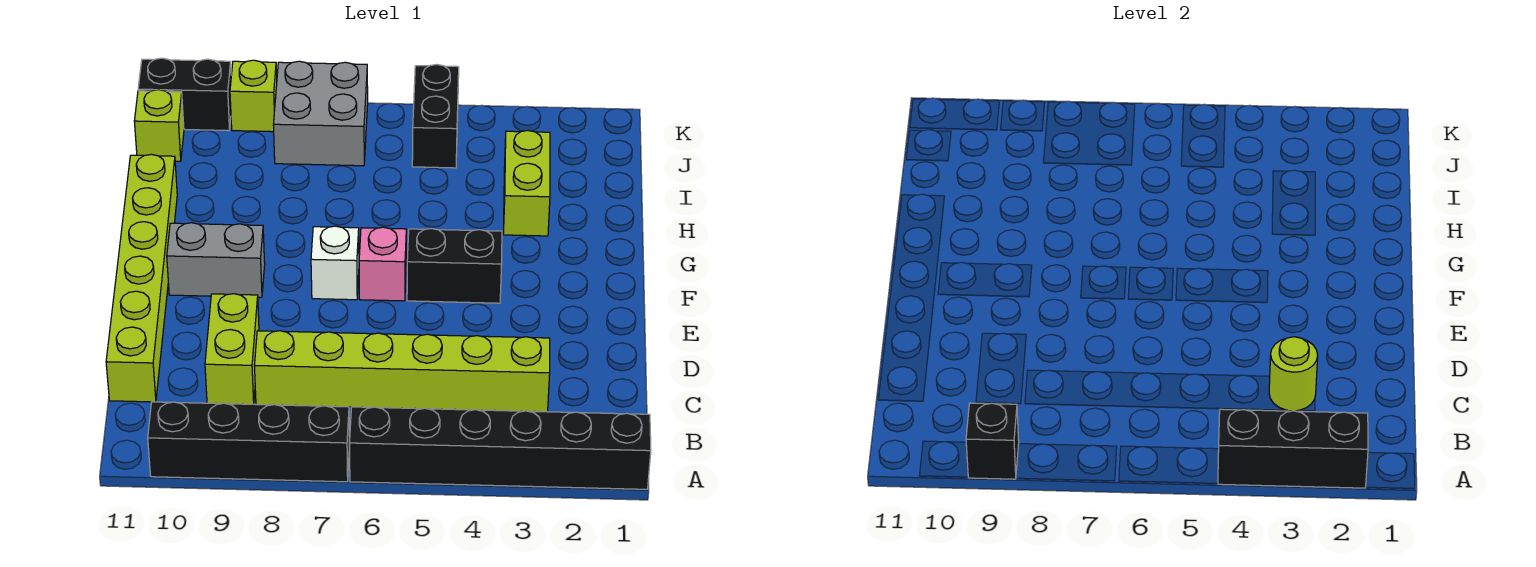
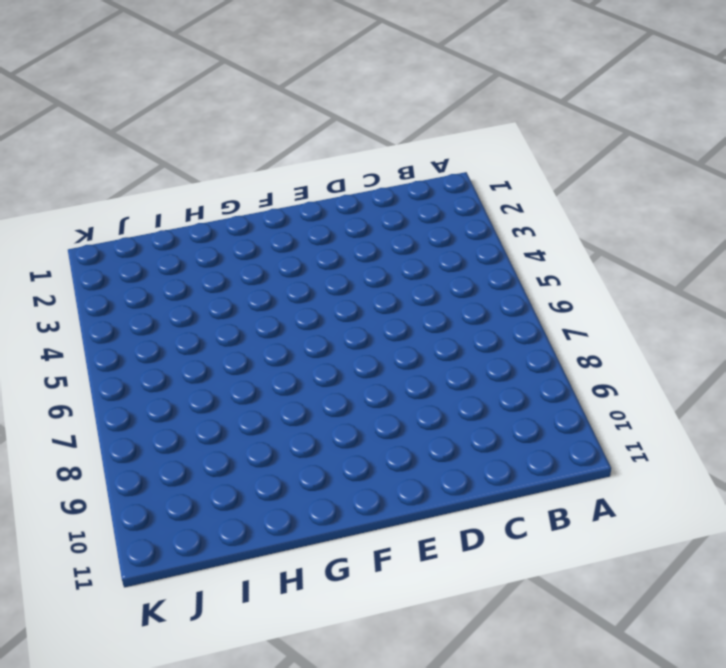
none -> black brick A1:A6 level 1
none -> black brick A7:A10 level 1
none -> lime brick C3:C8 level 1

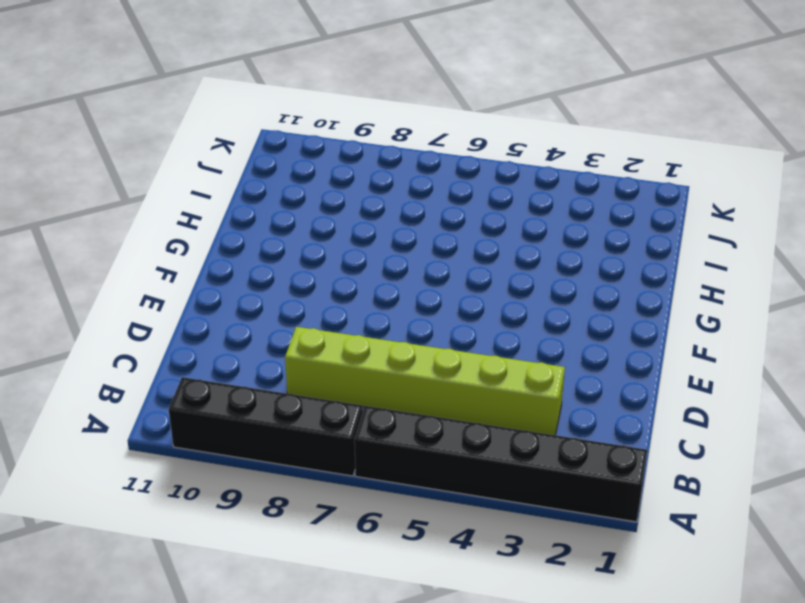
none -> lime brick C9:D9 level 1
none -> lime brick C11:H11 level 1
none -> black brick F4:F5 level 1

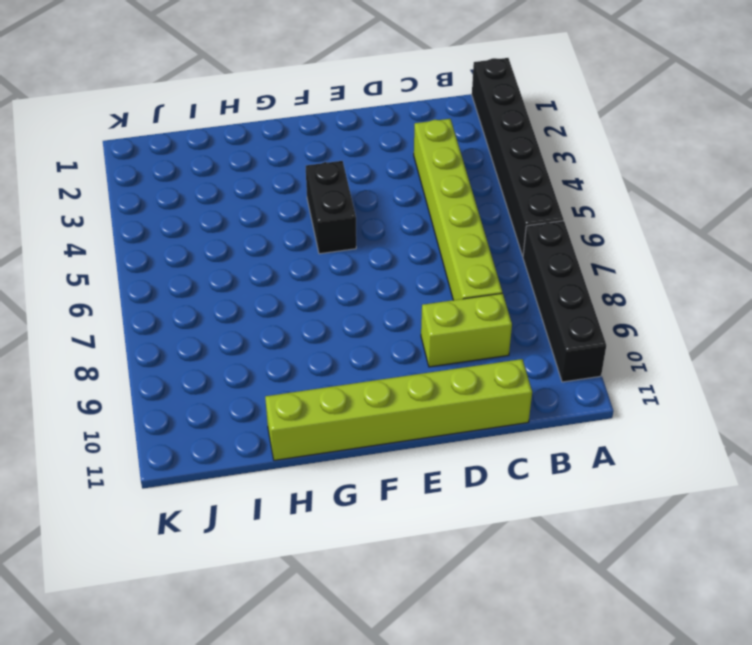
none -> pink brick F6 level 1
none -> white brick F7 level 1
none -> grey brick F9:F10 level 1

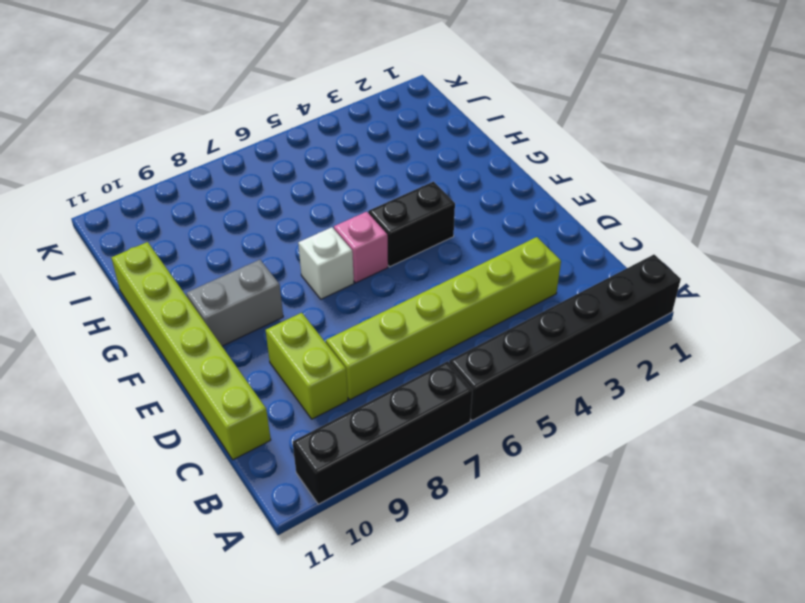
none -> lime brick H3:I3 level 1
none -> black brick J5:K5 level 1
none -> grey brick J7:K8 level 1

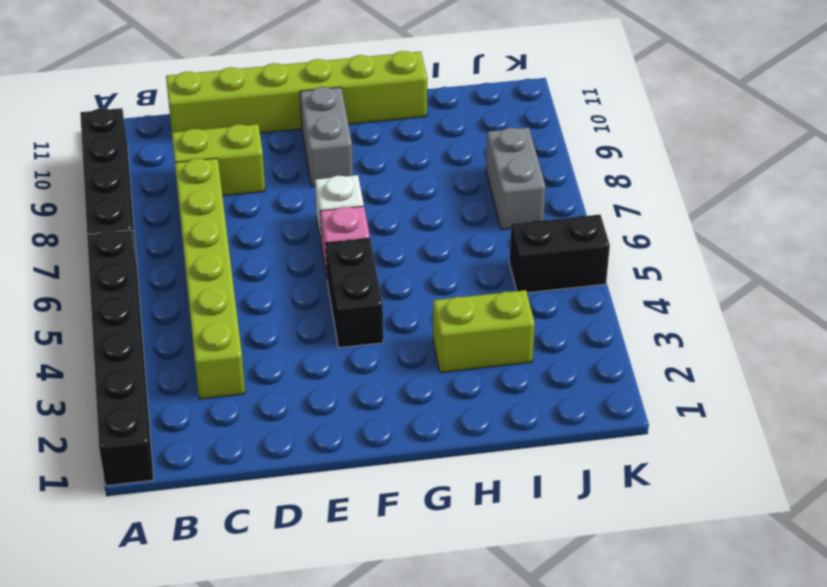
grey brick J7:J8 level 1 -> grey brick J7:K8 level 1
none -> lime brick J11 level 1
none -> lime brick K9 level 1
none -> black brick K10:K11 level 1

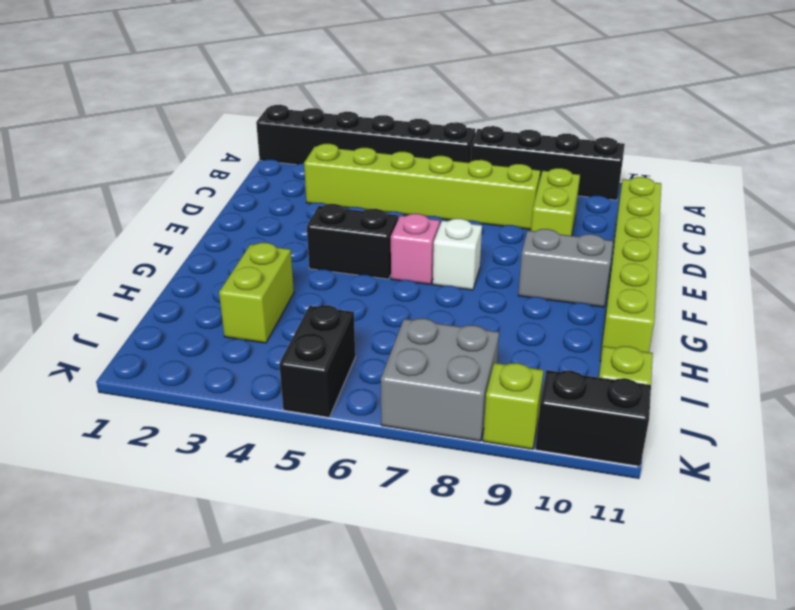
none -> black brick A2:A4 level 2
none -> black brick A9 level 2
none -> lime round brick C3 level 2

